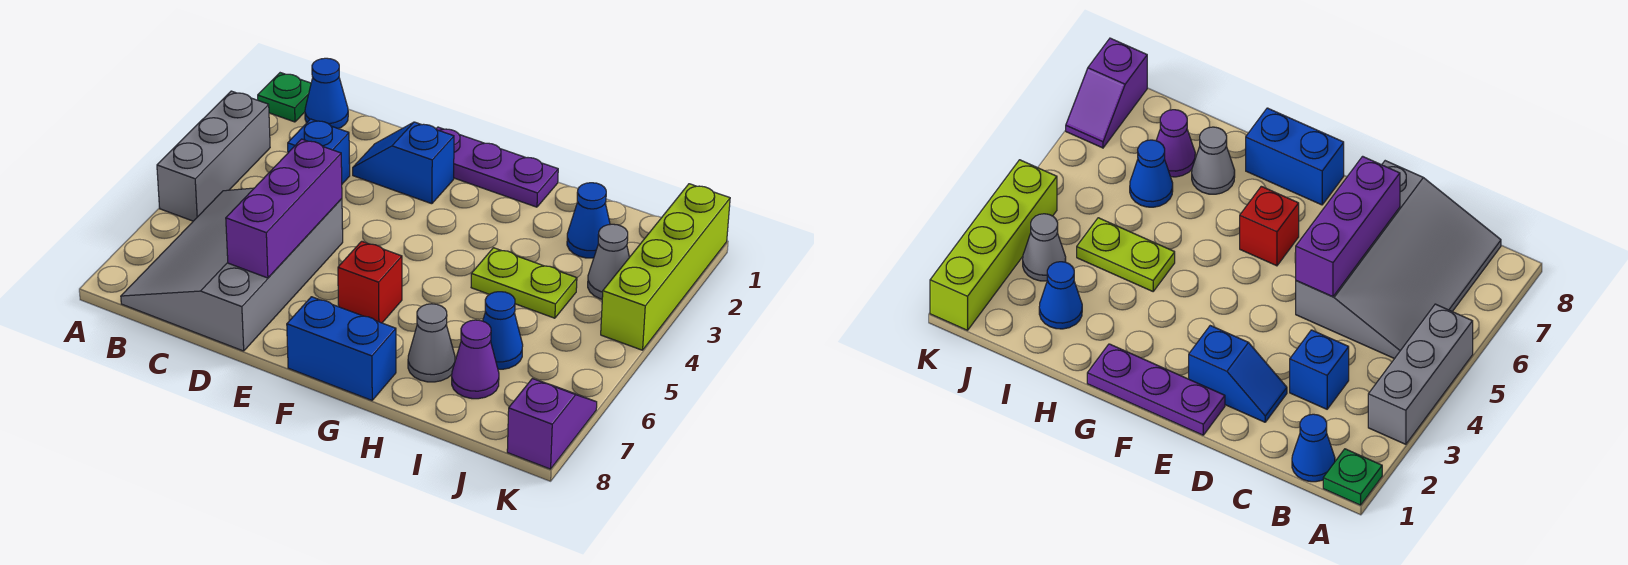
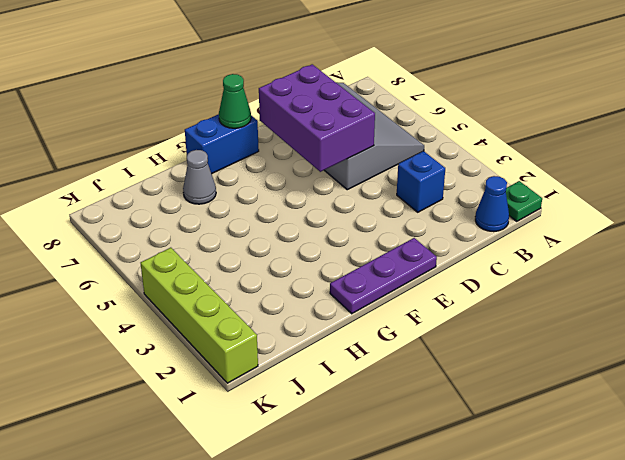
purple brick D5:E7 level 2 -> purple brick D5:D7 level 2
green cone F8 level 2 -> none
none -> grey brick A3:A5 level 1
none -> blue slope D2:E2 level 1 top E
none -> red brick F6 level 1

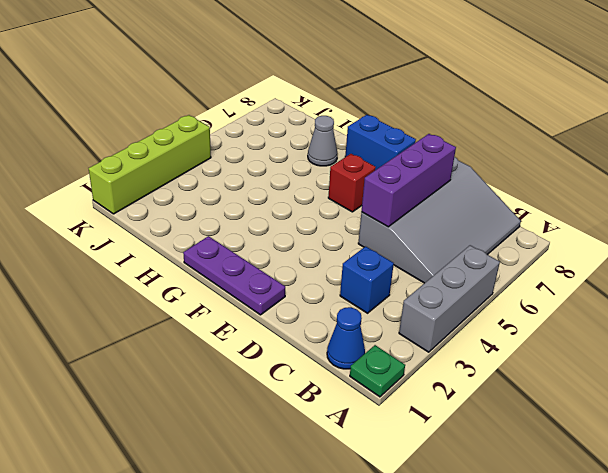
none -> blue slope D2:E2 level 1 top E
none -> lime plate H4:I4 level 1
none -> blue cone I2 level 1

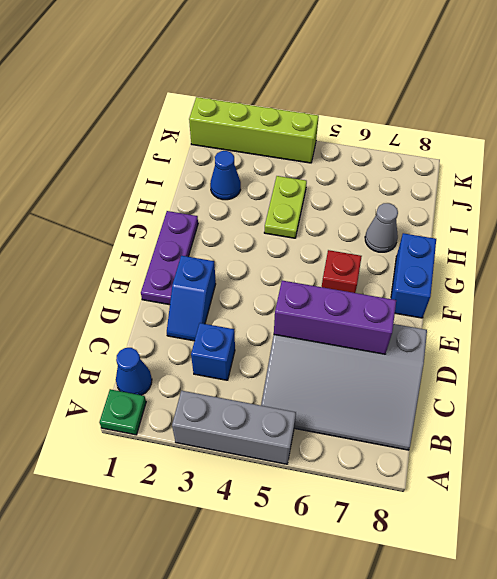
none -> blue cone I6 level 1
none -> purple cone I7 level 1
none -> grey cone J3 level 1

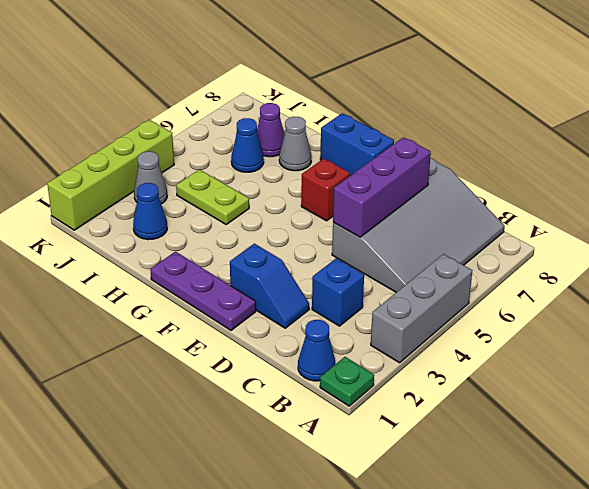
none -> purple slope K7:K8 level 1 top 8

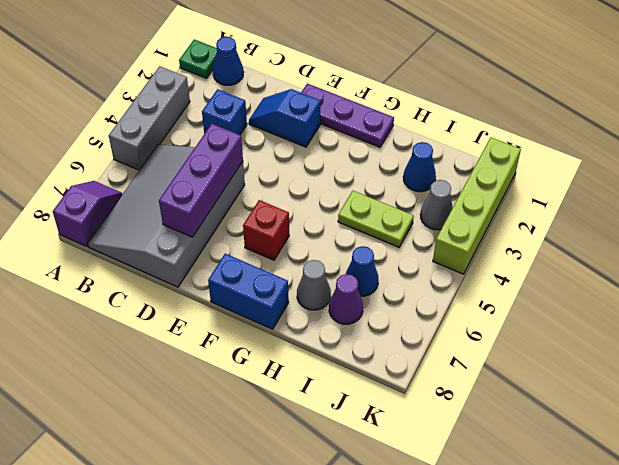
purple slope A7:A8 level 1 top 8 -> purple slope K7:K8 level 1 top 8

